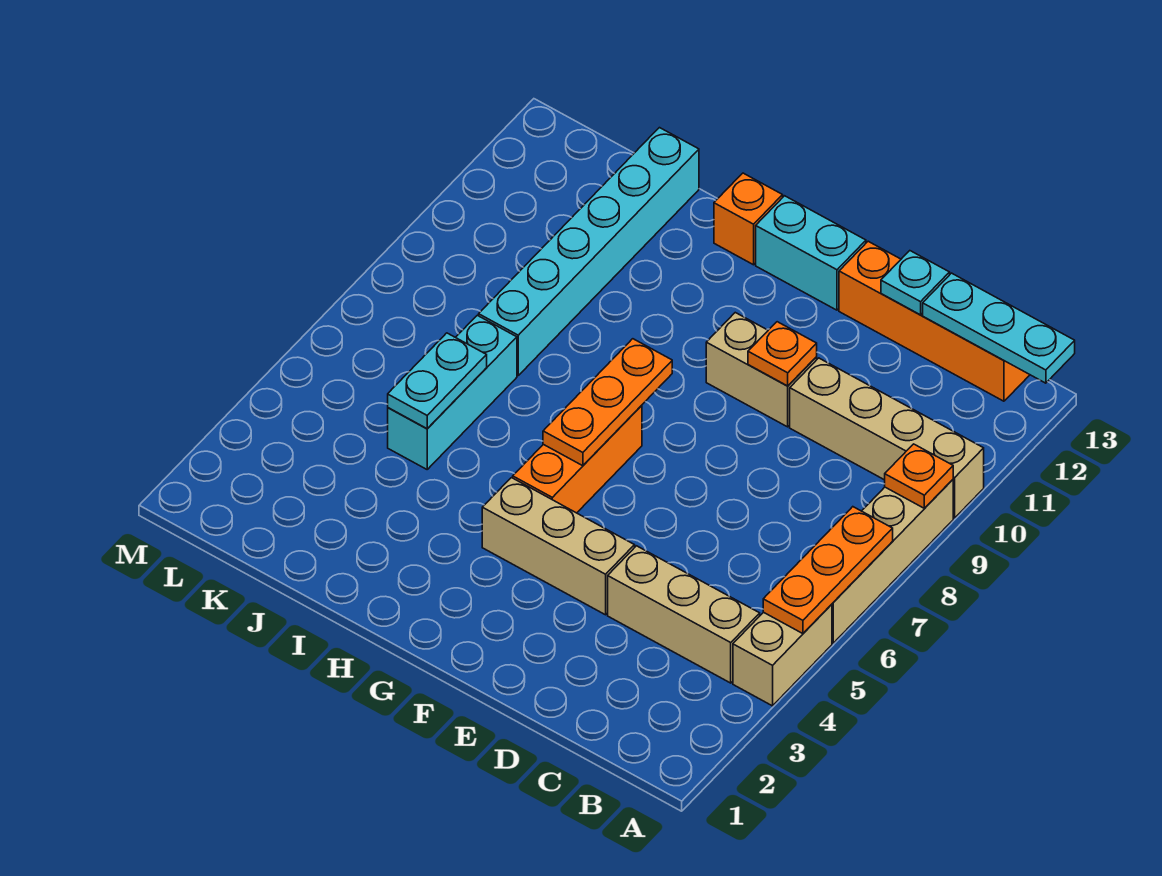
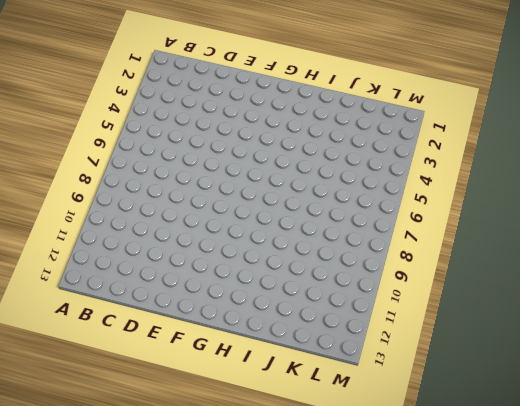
none -> tan brick A4:A5 level 1
none -> tan brick A6:A9 level 1
none -> tan brick A10:D10 level 1

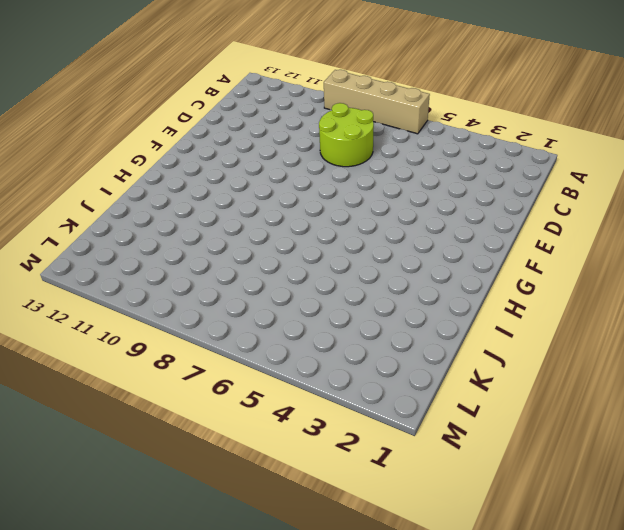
lime round brick C7:D8 level 1 -> none
none -> tan brick A4:A5 level 1
none -> tan brick A10:D10 level 1
none -> tan brick B4:D4 level 1

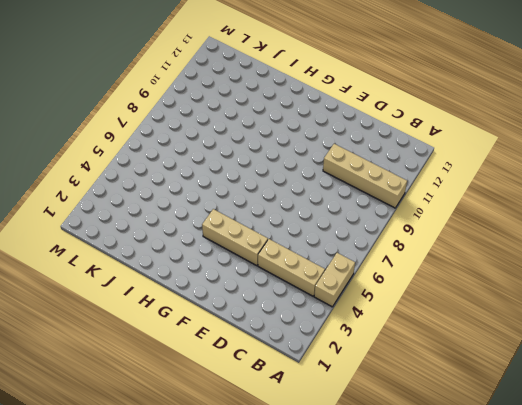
none -> tan brick A6:A9 level 1
none -> orange brick B13:E13 level 1
none -> tan brick E10:F10 level 1

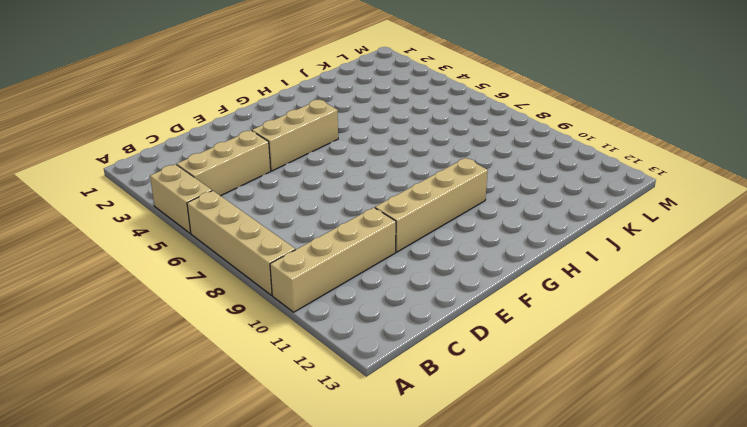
tan brick E10:H10 level 1 -> tan brick E10:F10 level 1
none -> orange brick B13:E13 level 1
none -> cyan brick F13:G13 level 1
none -> orange brick G5:G7 level 1

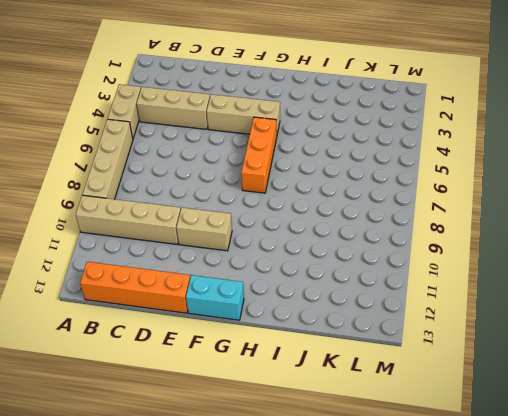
none -> orange brick H13 level 1
none -> cyan brick J5:J7 level 1
none -> cyan brick J8:J13 level 1

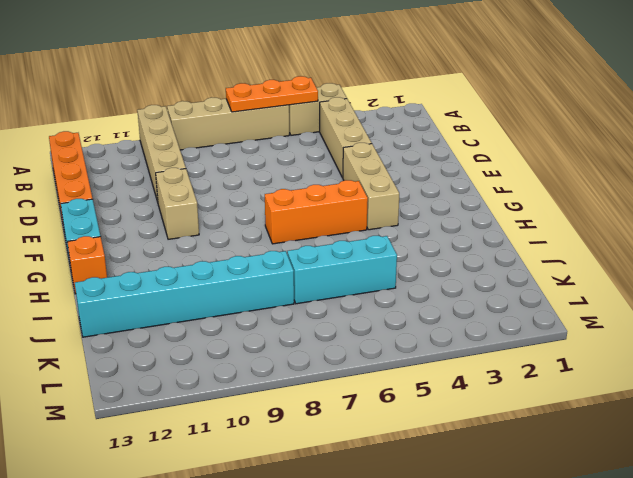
none -> orange plate A9 level 2
none -> cyan plate A13:C13 level 2
none -> cyan plate D13 level 2

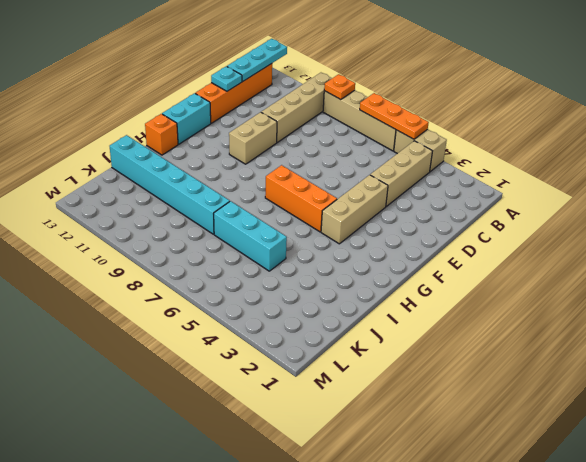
none -> orange plate E10 level 2
none -> orange plate G6:G8 level 2
none -> cyan plate J5:J6 level 2

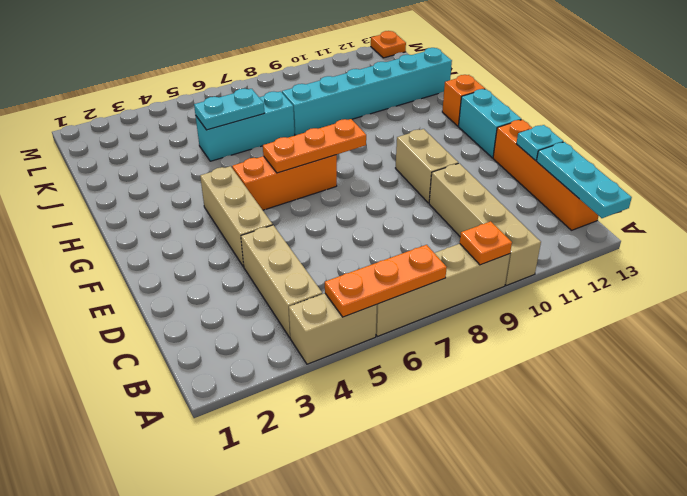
orange plate M13 level 1 -> orange plate E10 level 2

